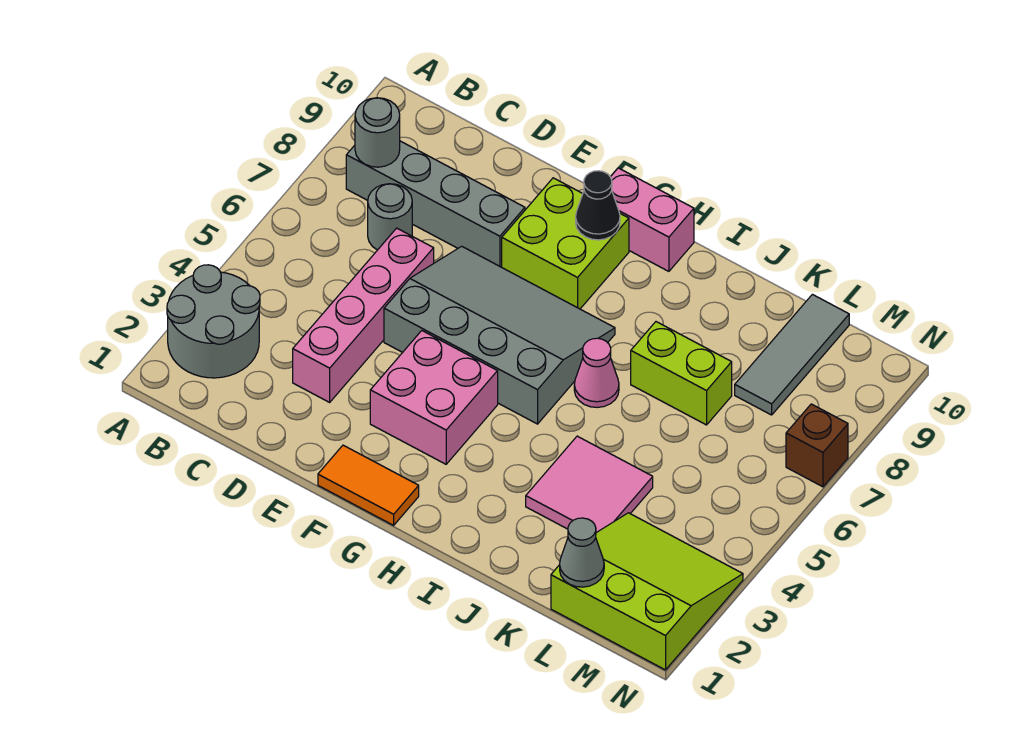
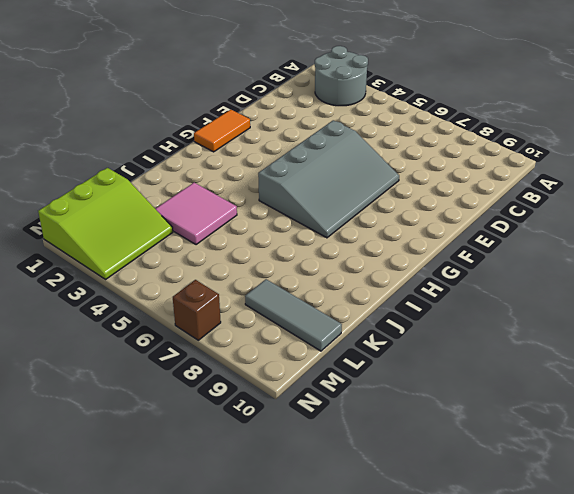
none -> grey brick B8:E8 level 1
none -> grey round brick C7 level 1
none -> pink brick D3:D6 level 1

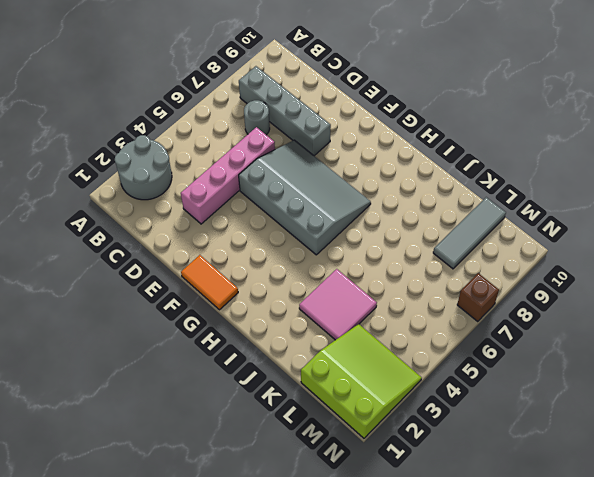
none -> pink brick F3:G4 level 1
none -> lime brick F8:G9 level 1
none -> pink brick G10:H10 level 1

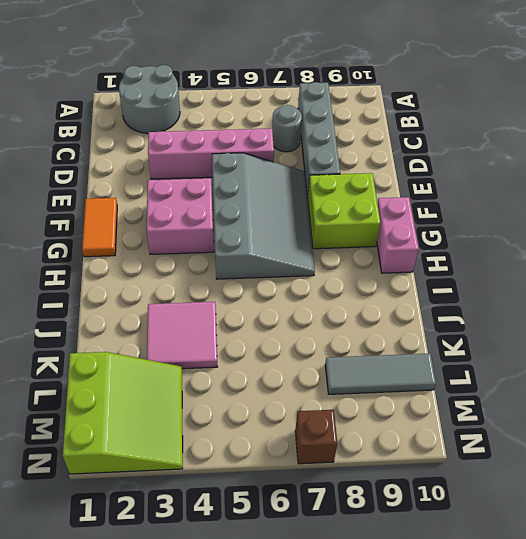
none -> pink cone I6 level 1
none -> lime brick J7:K7 level 1
none -> grey round brick B8 level 2

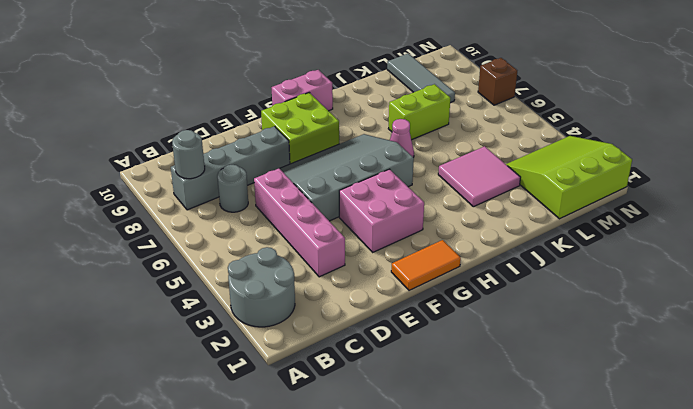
none -> black cone G9 level 2
none -> grey cone L1 level 2

